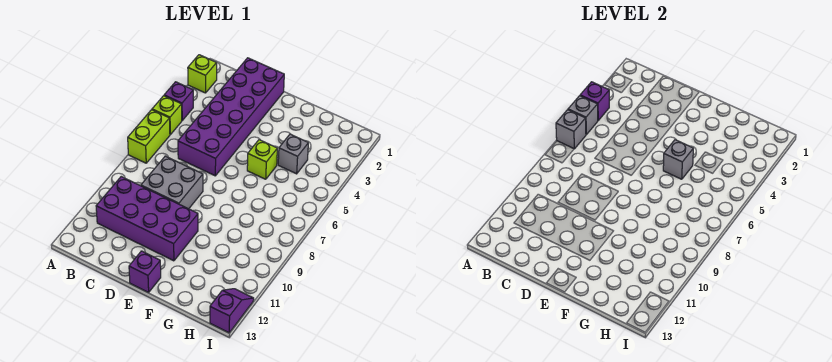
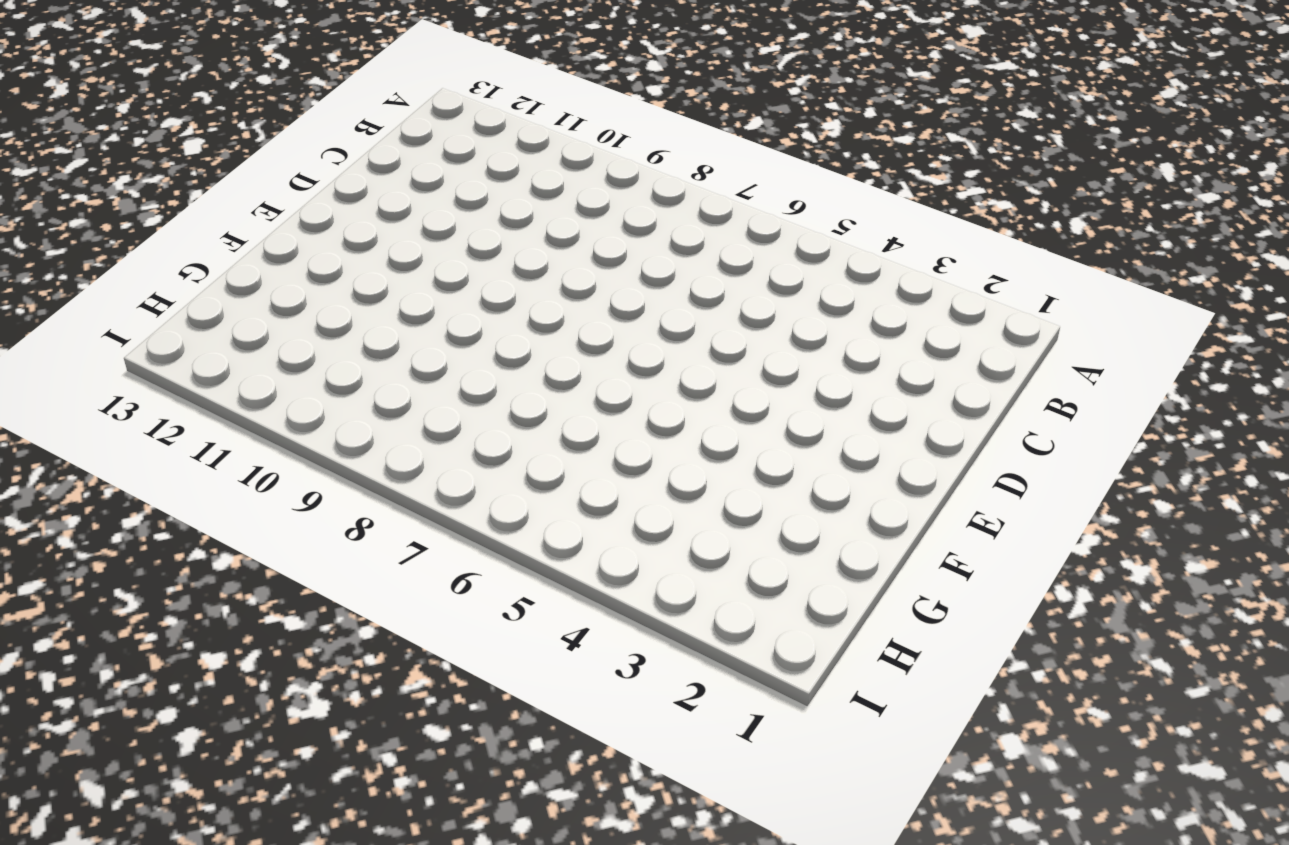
none -> lime brick A2 level 1
none -> purple brick A4 level 1
none -> lime brick A5 level 1

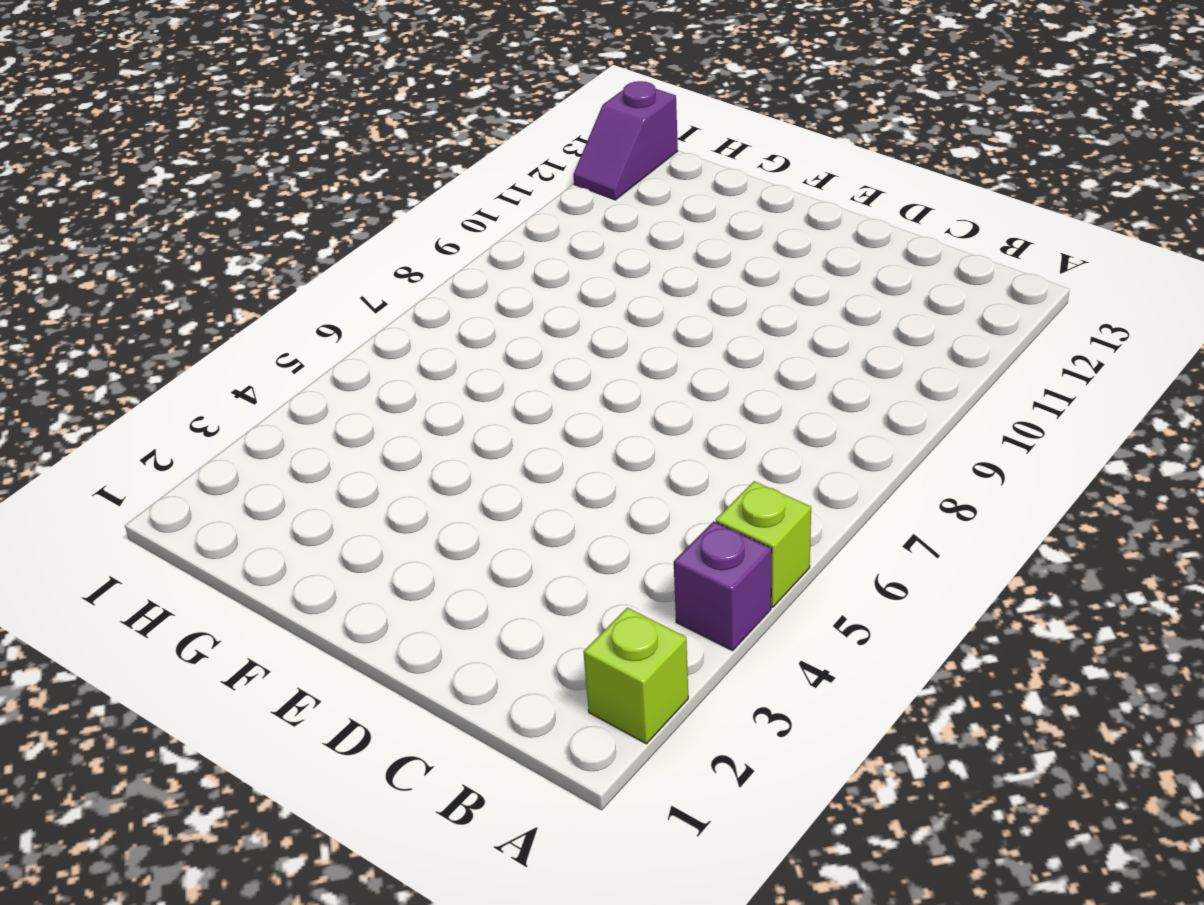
none -> lime brick A6:A7 level 1
none -> purple brick B10:E11 level 1
none -> purple brick C1:D6 level 1

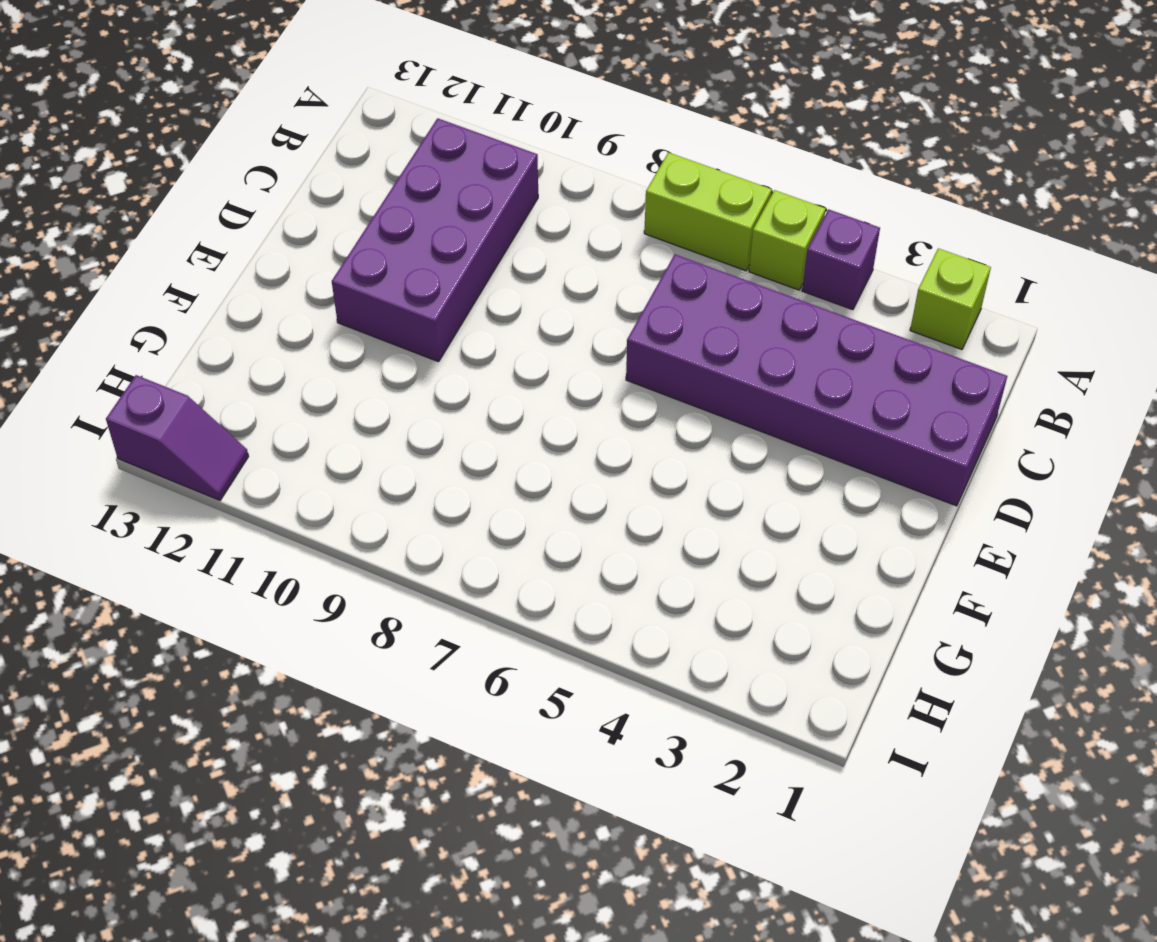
none -> grey brick C8:D9 level 1
none -> purple brick E13 level 1
none -> lime brick F5 level 1

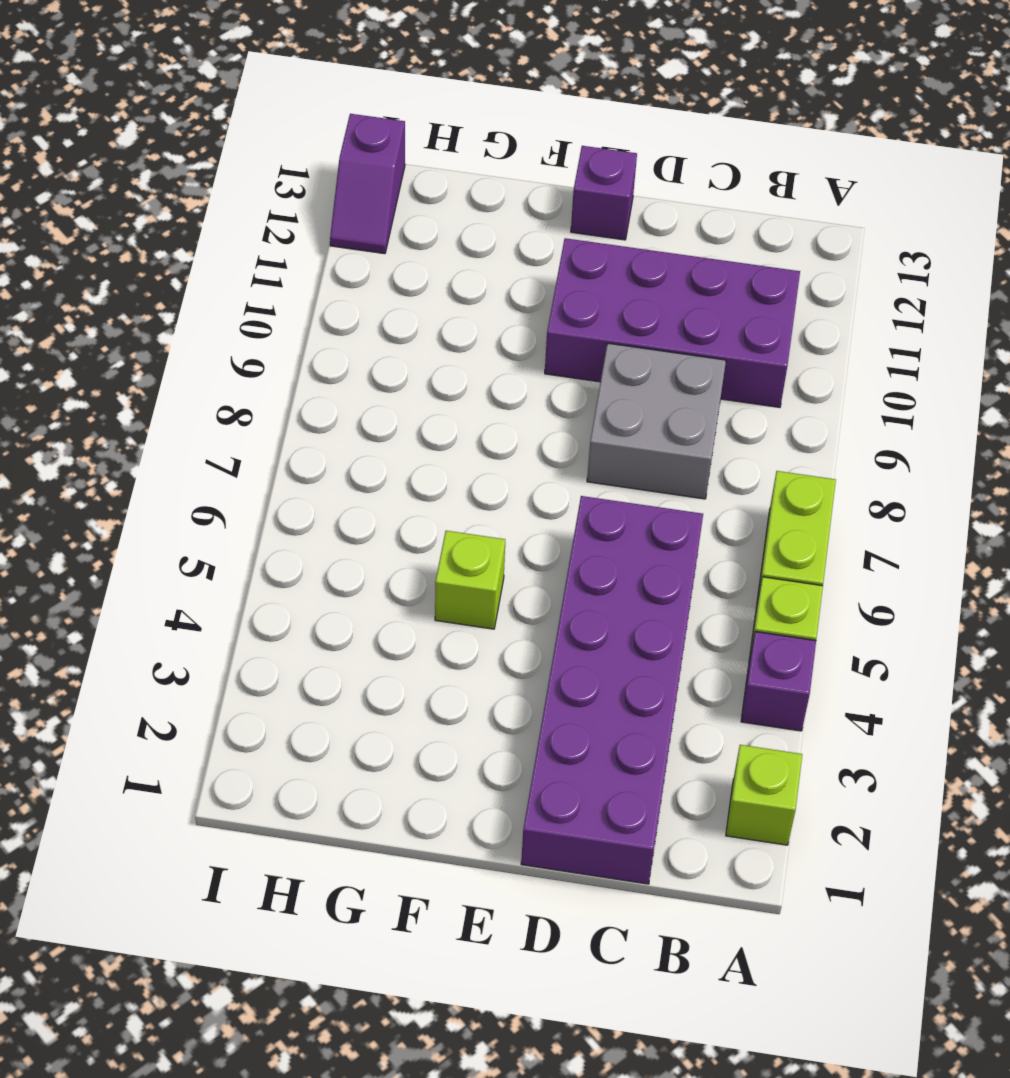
none -> grey brick G4 level 1
none -> purple brick A4 level 2
none -> grey brick A5 level 2

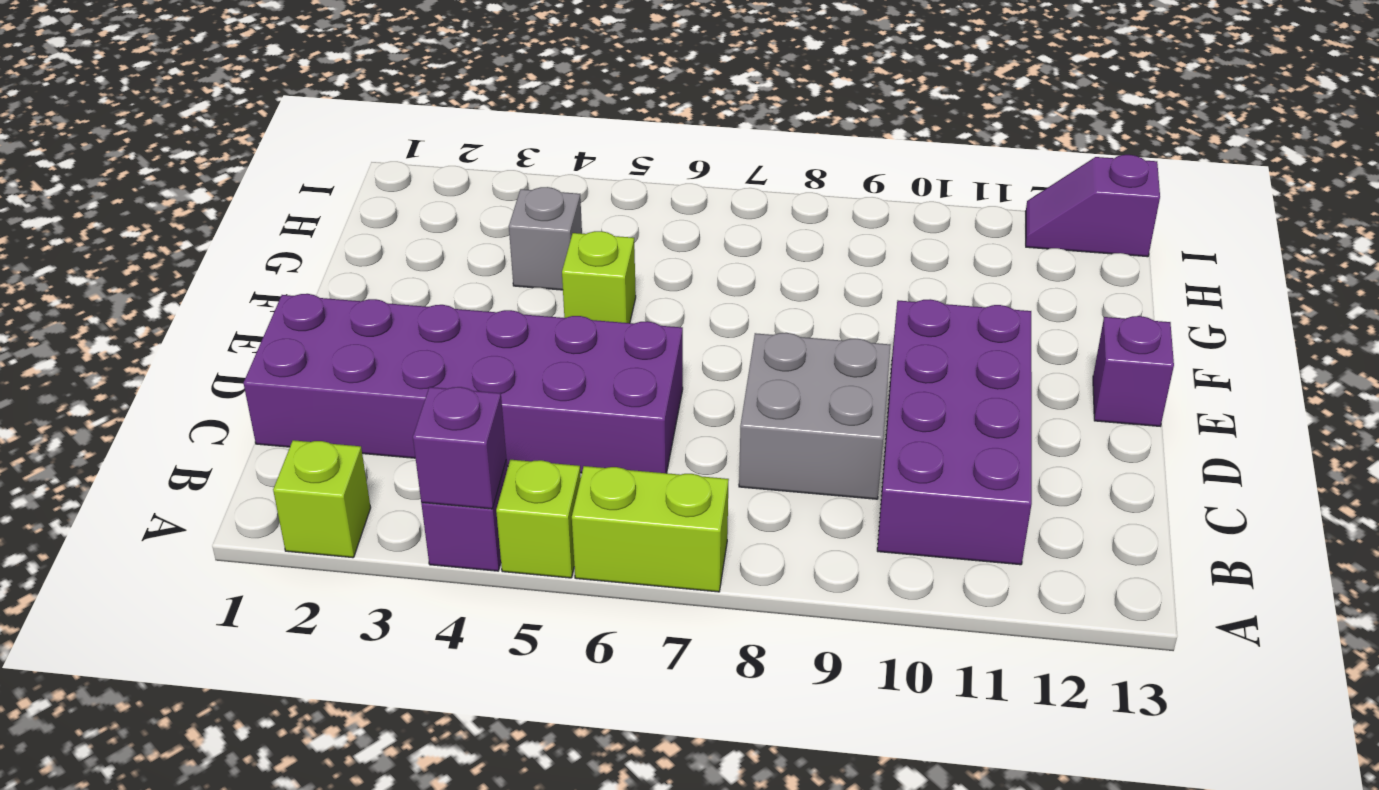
none -> grey brick A5 level 2
none -> grey brick A6 level 2
none -> grey brick F5 level 2

